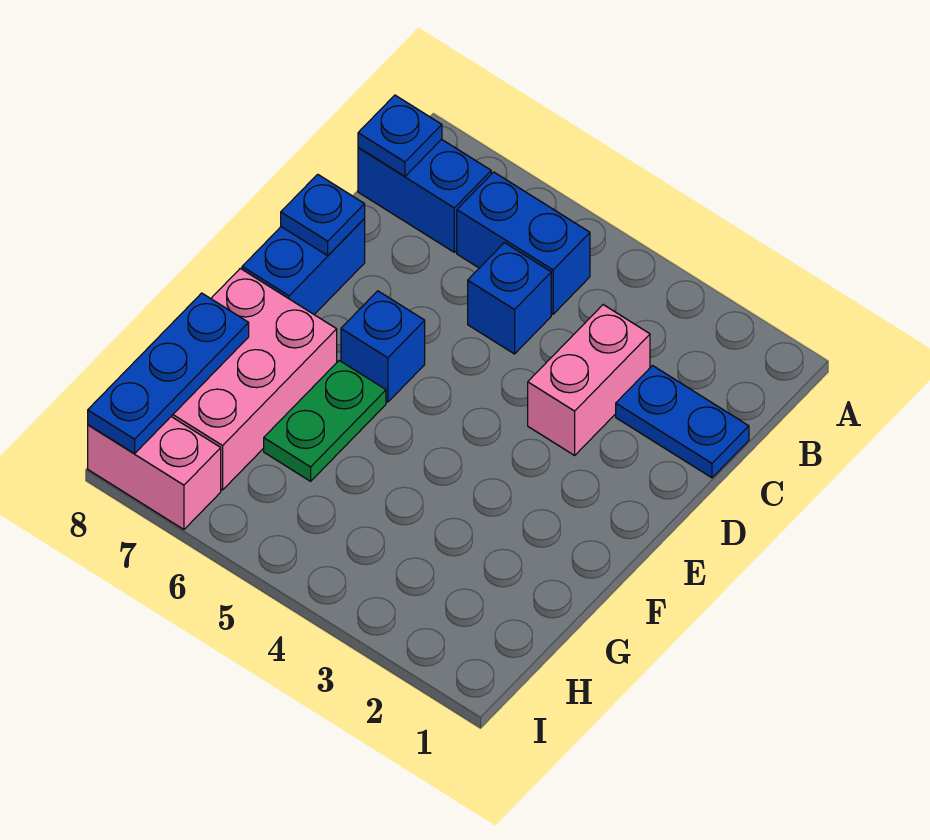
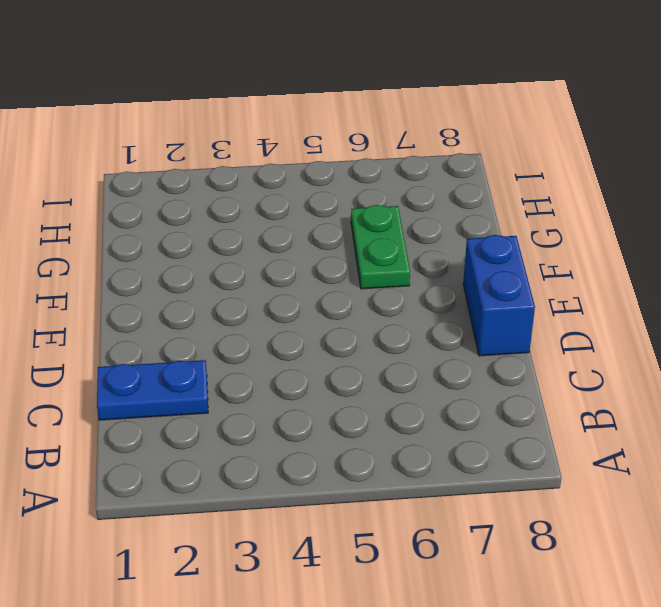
none -> blue brick B5:B6 level 1
none -> blue brick B7:B8 level 1
none -> pink brick C3:D3 level 1

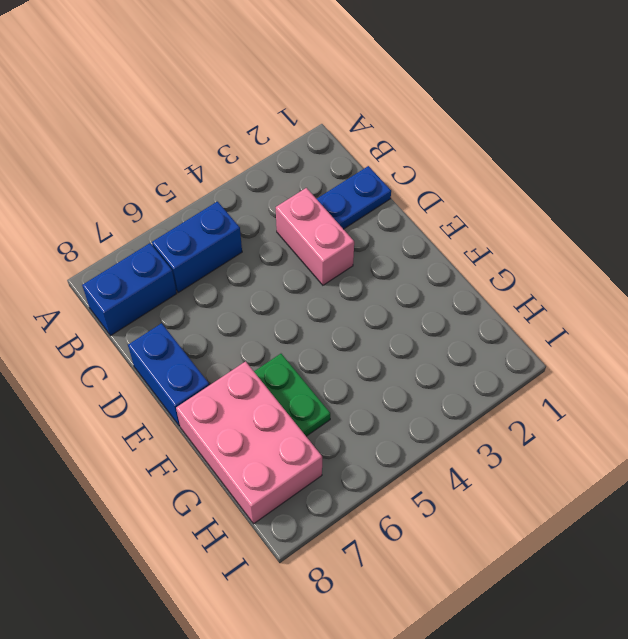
none -> blue brick C5 level 1
none -> blue brick E6 level 1
none -> pink brick I7:I8 level 1

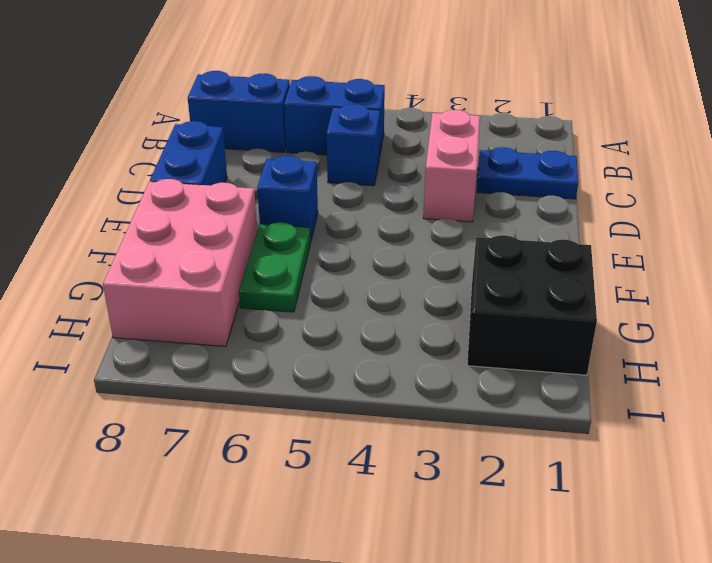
black brick G1:H2 level 1 -> none
none -> pink brick I7:I8 level 1
none -> blue plate B8 level 2
none -> blue plate D8 level 2

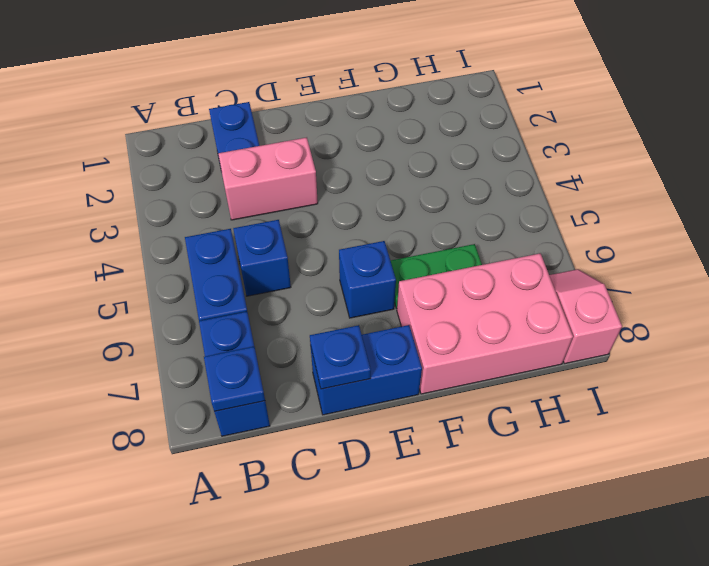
pink slope I7:I8 level 1 top 8 -> pink brick I7:I8 level 1
none -> blue plate G8:I8 level 2

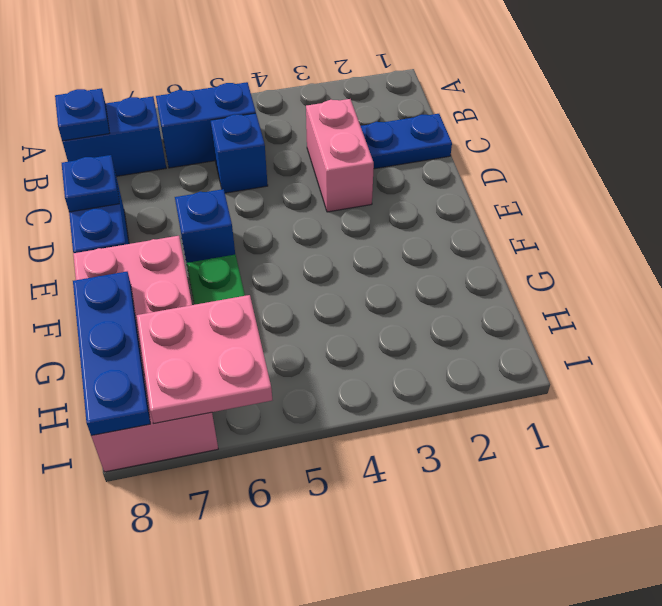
pink plate H6:I7 level 2 -> none

